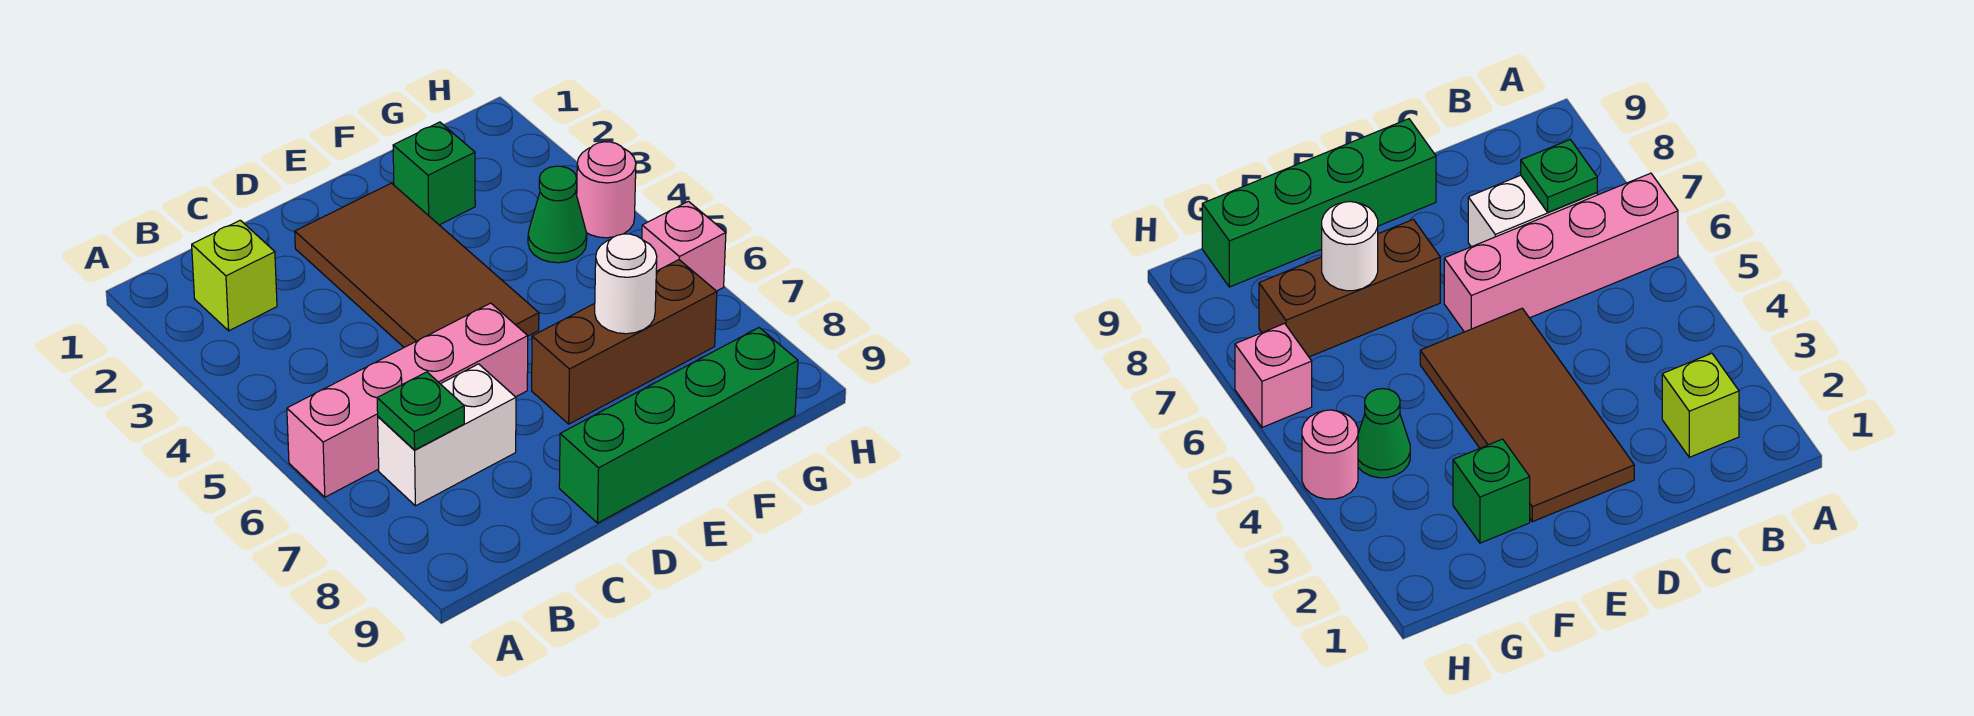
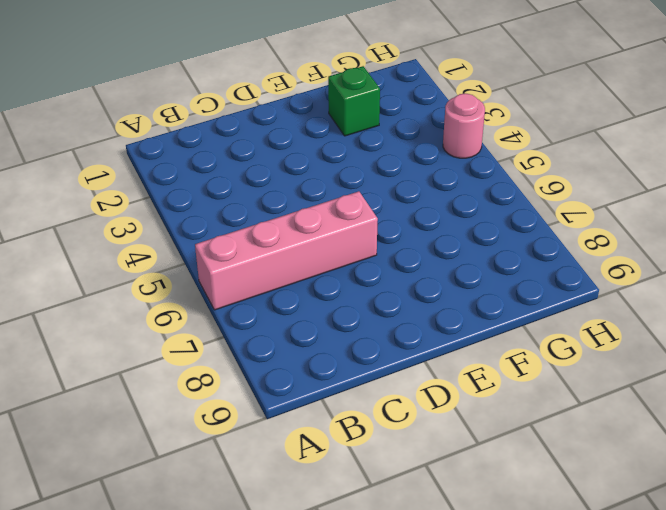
none -> lime brick B2 level 1
none -> white brick B7:C7 level 1
none -> brown tile D2:E5 level 1

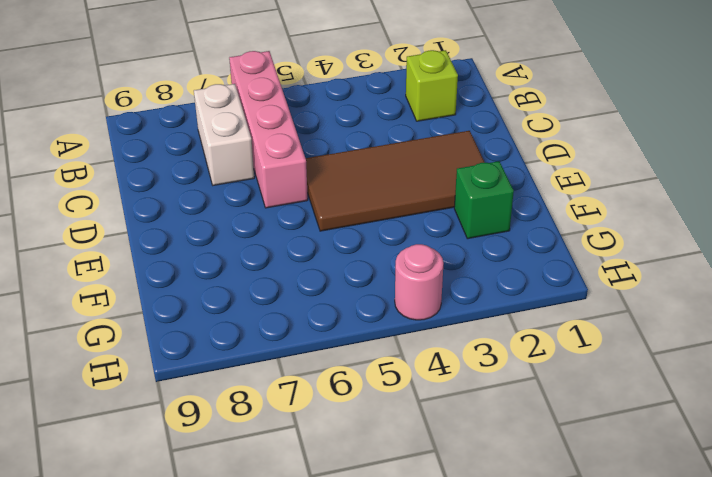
none -> green brick D9:G9 level 1
none -> brown brick E7:G7 level 1
none -> green cone G4 level 1

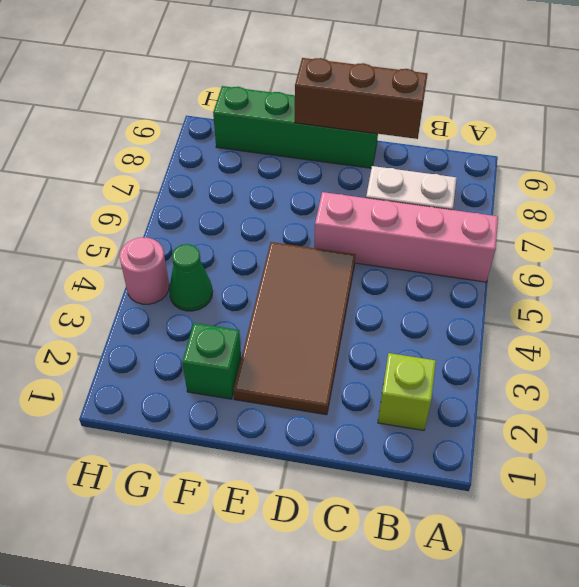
brown brick C9:E9 level 2 -> brown brick E7:G7 level 1
none -> pink brick H6 level 1
none -> green plate B7 level 2
none -> white round brick F7 level 2

